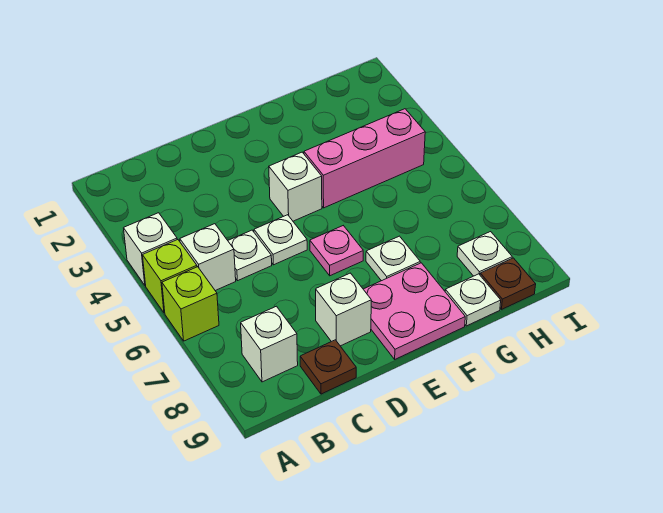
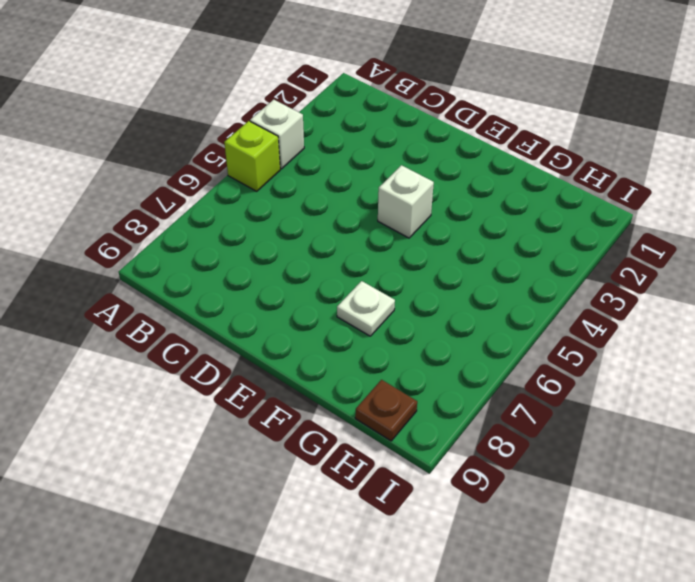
none -> lime brick A6 level 1
none -> white brick B5 level 1
none -> white brick B8 level 1

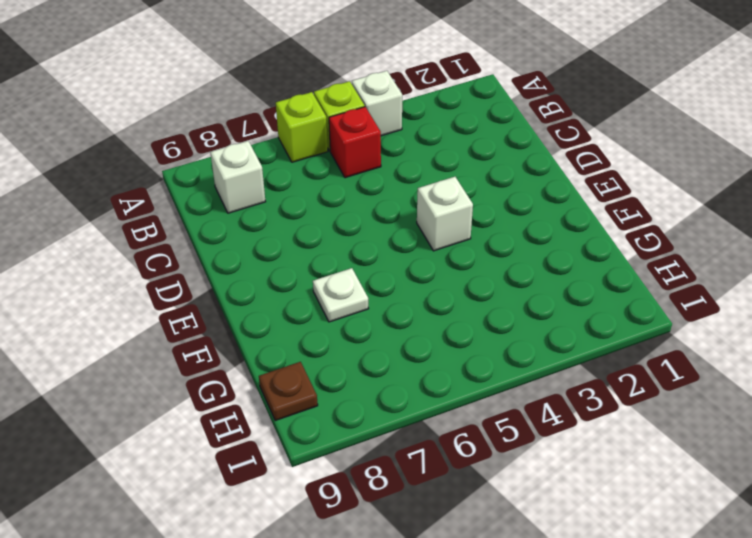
red brick B5 level 1 -> white brick B5 level 1
none -> white plate C5 level 1
none -> brown plate C9 level 1
none -> white plate D5 level 1

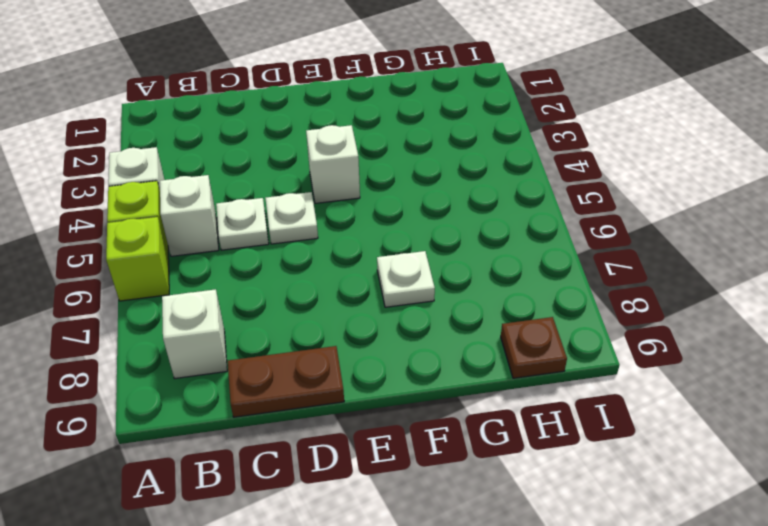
brown plate C9:D9 level 1 -> brown plate C9 level 1
none -> white brick D8 level 1
none -> pink plate E6 level 1
none -> pink plate E8:F9 level 1

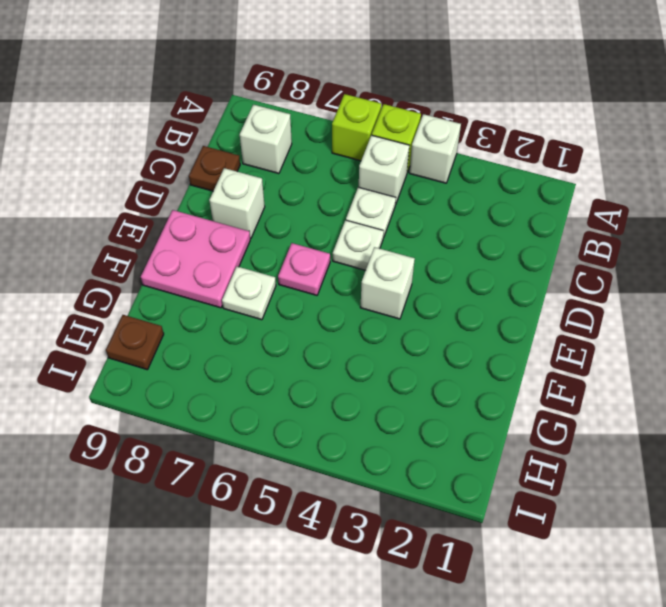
none -> pink brick F4:H4 level 1
none -> white plate G9 level 1
none -> white plate H8 level 1

